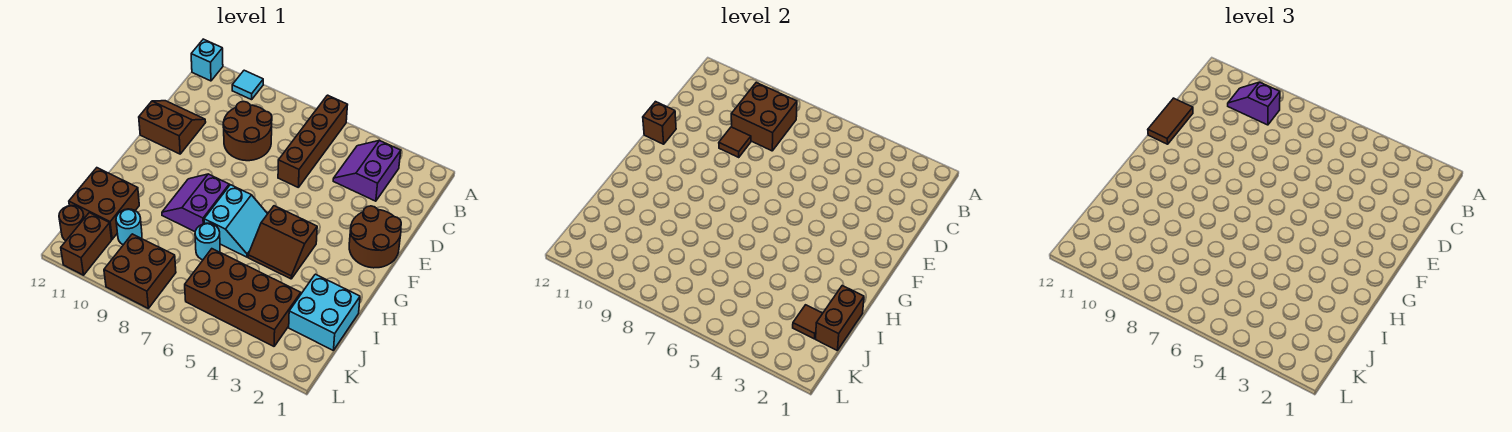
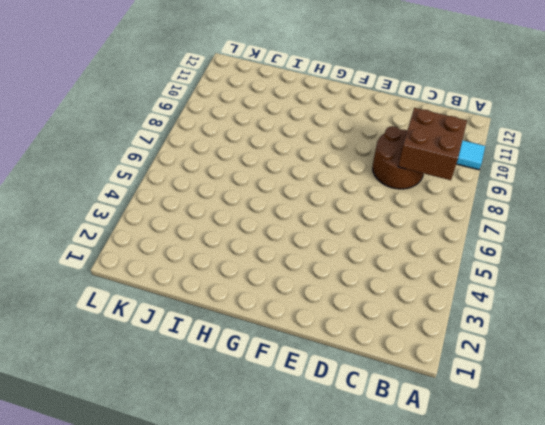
none -> brown brick A6:D6 level 1
none -> cyan brick A12 level 1
none -> purple slope B3:C4 level 1 top 3

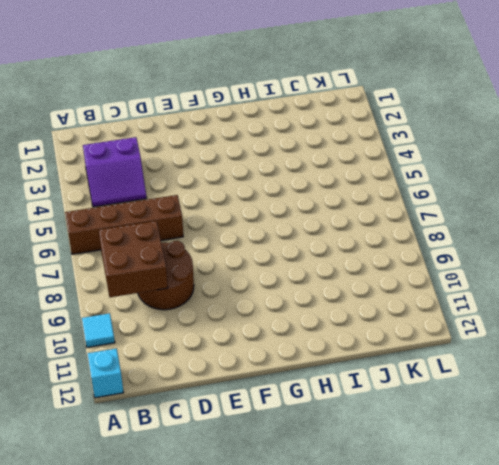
none -> brown slope D11:E12 level 1 top E
none -> brown round brick E1:F2 level 1
none -> brown slope G4:H5 level 1 top G

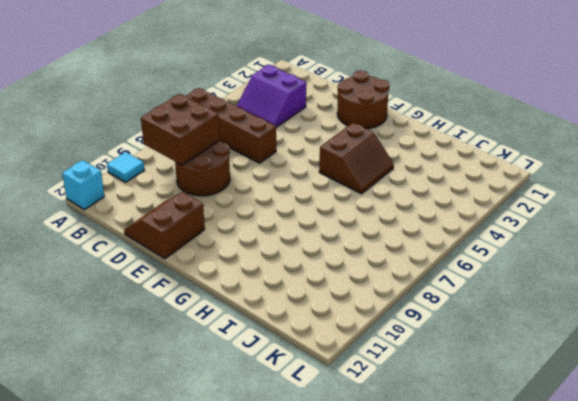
none -> cyan slope G6:H7 level 1 top 7
none -> purple slope G8:H9 level 1 top 8
none -> cyan brick I1:J2 level 1

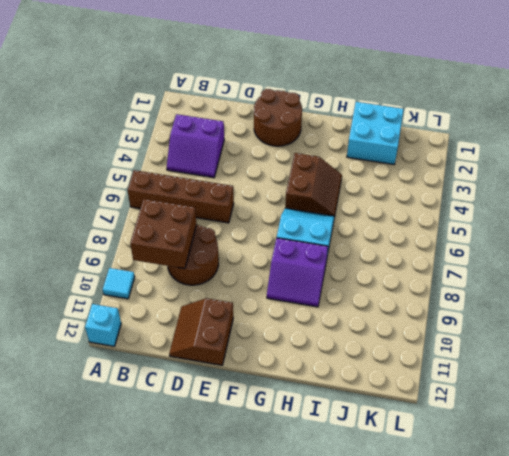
none -> cyan round brick I7 level 1
none -> brown brick I11:J12 level 1
none -> brown brick J3:K6 level 1

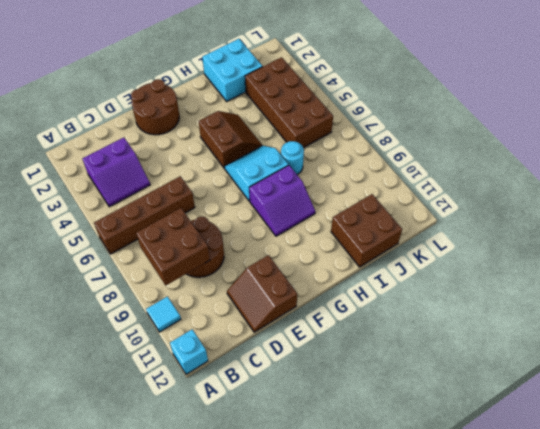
none -> cyan round brick J10 level 1
none -> brown brick K8:L9 level 1
none -> brown brick K11:L11 level 1

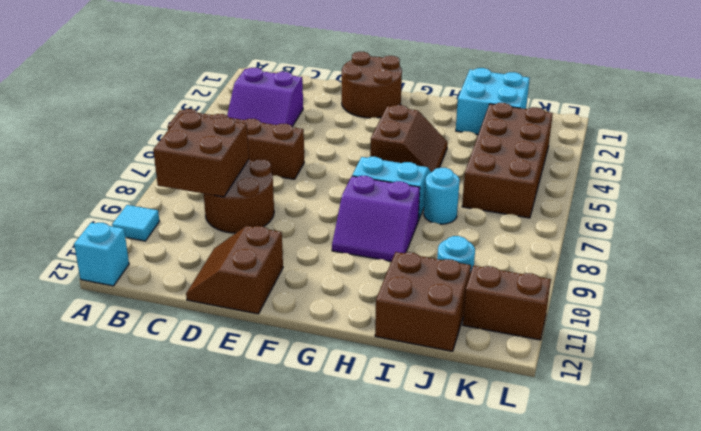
none -> brown brick K8:L9 level 1
none -> brown round brick K12 level 1
none -> brown tile D9 level 2

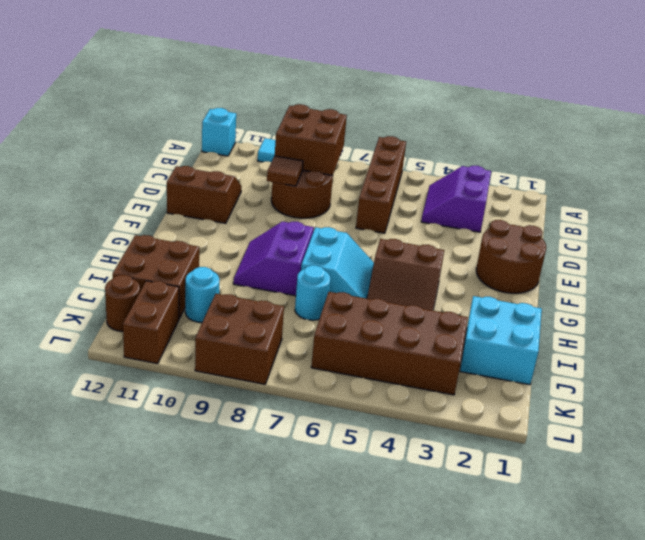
none -> brown brick E12 level 2
none -> brown brick I1:J1 level 2
none -> brown tile J2 level 2

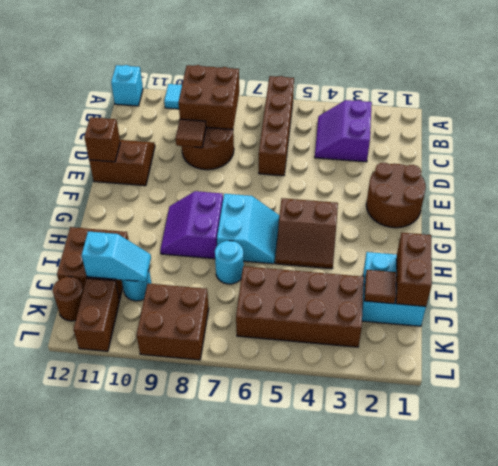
cyan slope J10:J11 level 2 top 11 -> none
none -> purple slope B9:B10 level 3 top 9
none -> brown tile D12:E12 level 3

